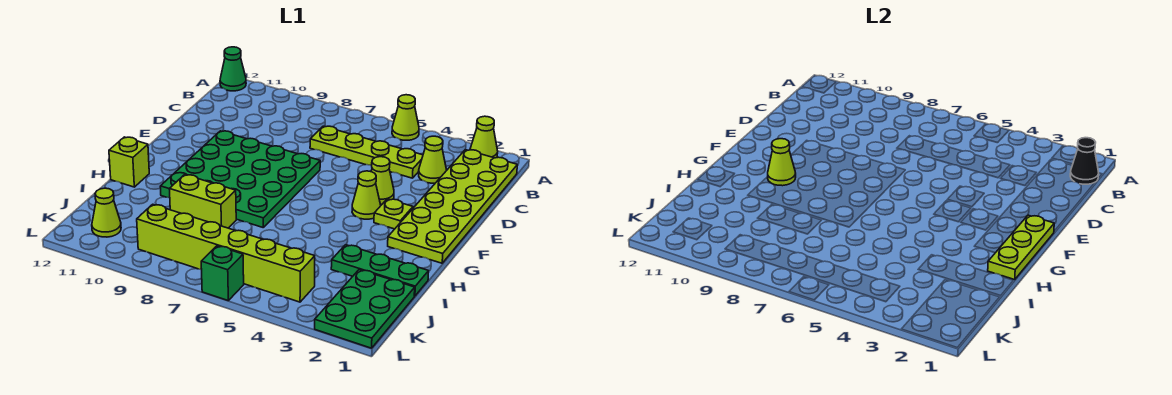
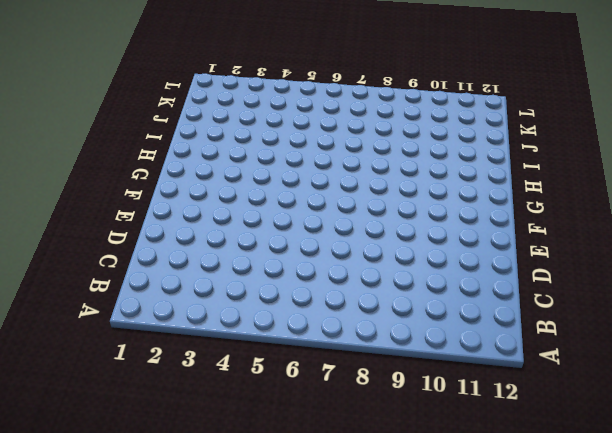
none -> lime cone A2 level 1
none -> lime cone A5 level 1
none -> green cone A12 level 1

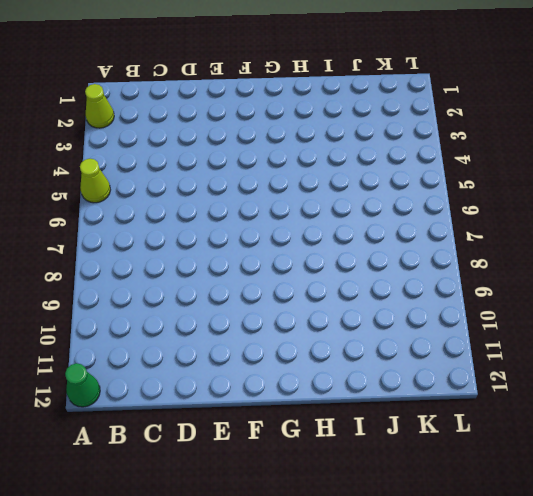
none -> lime plate B1:G2 level 1
none -> lime cone C3 level 1
none -> lime plate C4:C7 level 1

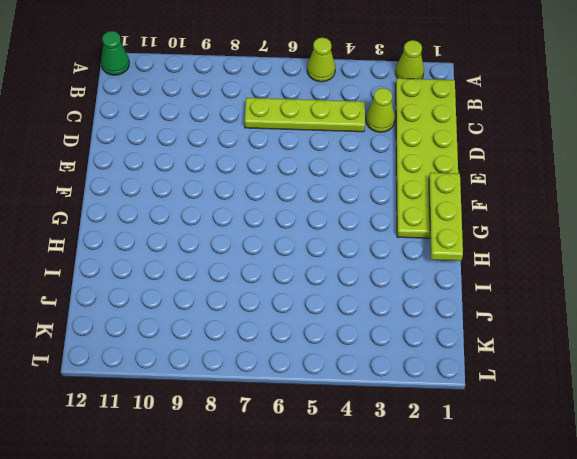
none -> lime cone E4 level 1
none -> green plate E7:H10 level 1
none -> lime plate F3 level 1

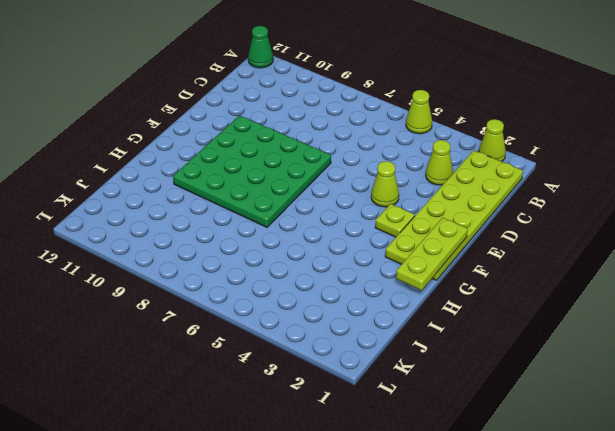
none -> lime plate C4:C7 level 1
none -> lime cone F4 level 1
none -> lime brick H12 level 1

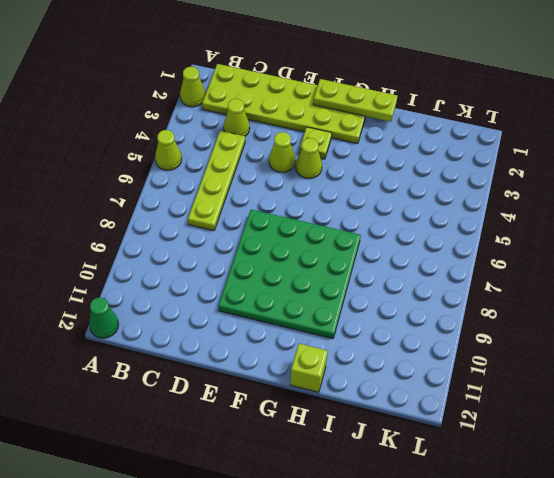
none -> green plate I1:I3 level 1
none -> lime brick I8:I9 level 1
none -> green plate J1:L2 level 1

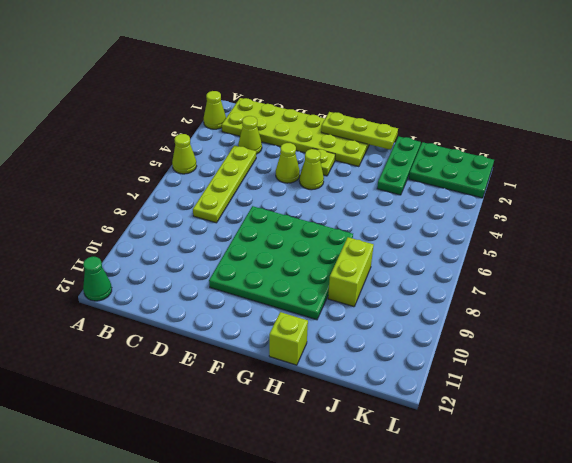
none -> lime brick K4:K9 level 1
none -> lime cone K11 level 1
none -> green brick L6 level 1

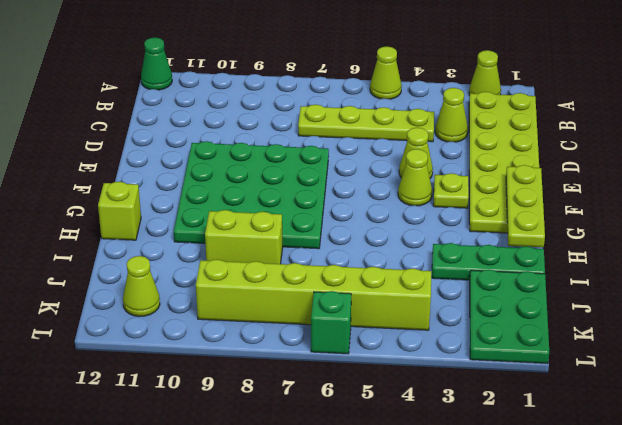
none -> black cone B1 level 2
none -> lime cone G10 level 2

